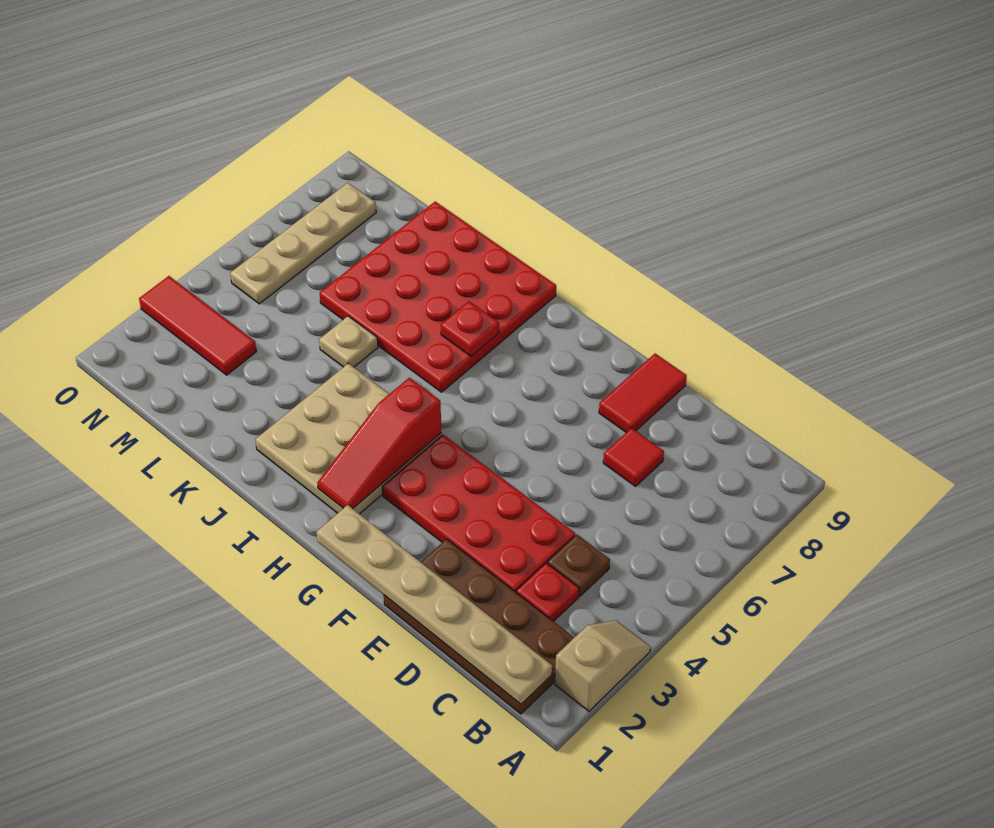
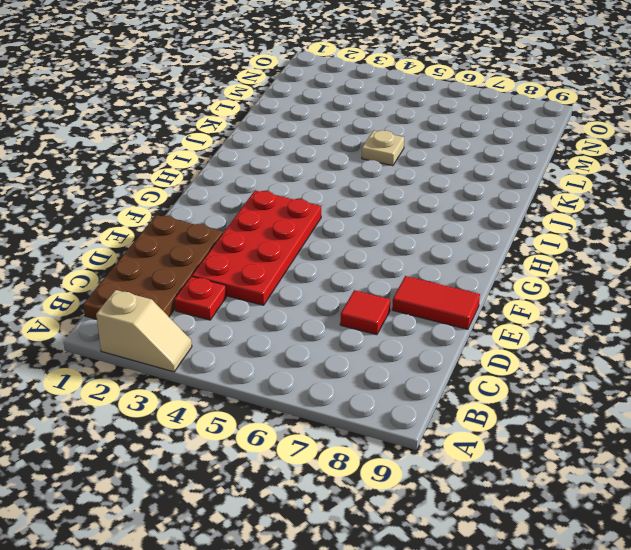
none -> brown plate C4 level 1
none -> tan plate H2:J4 level 1
none -> red plate I6:L9 level 1

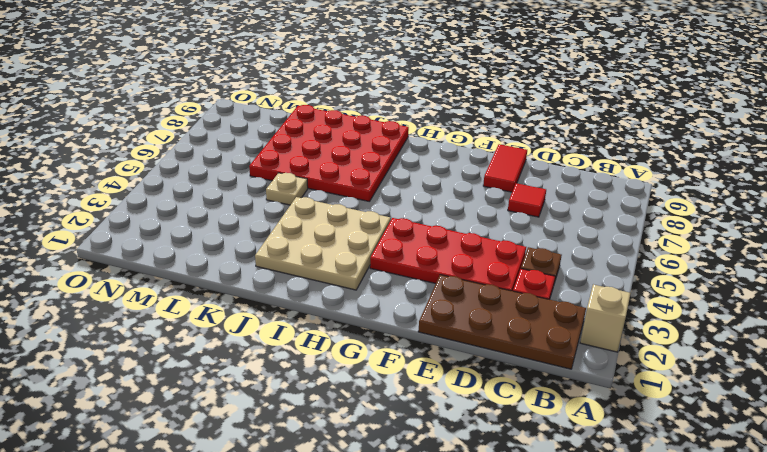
none -> red tile M3:O3 level 1
none -> tan plate N5:N8 level 1
none -> tan plate B1:G1 level 2

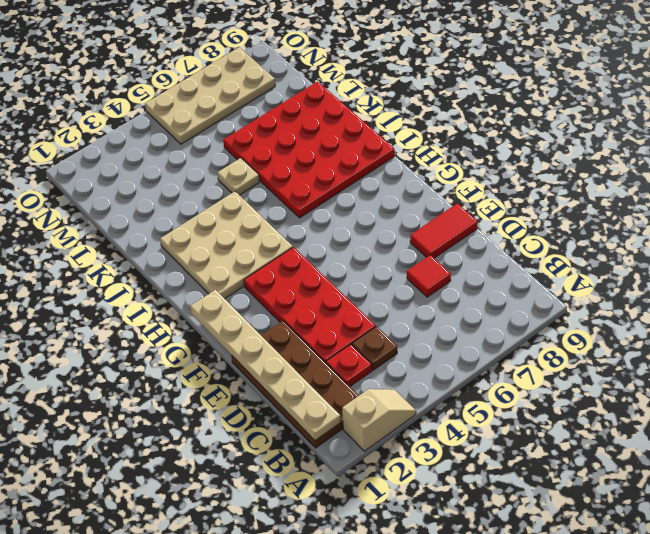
tan plate N5:O8 level 1 -> tan plate N5:N8 level 1
none -> red tile M3:O3 level 1
none -> red slope H2:H4 level 2 top 4
none -> red plate I7 level 2

